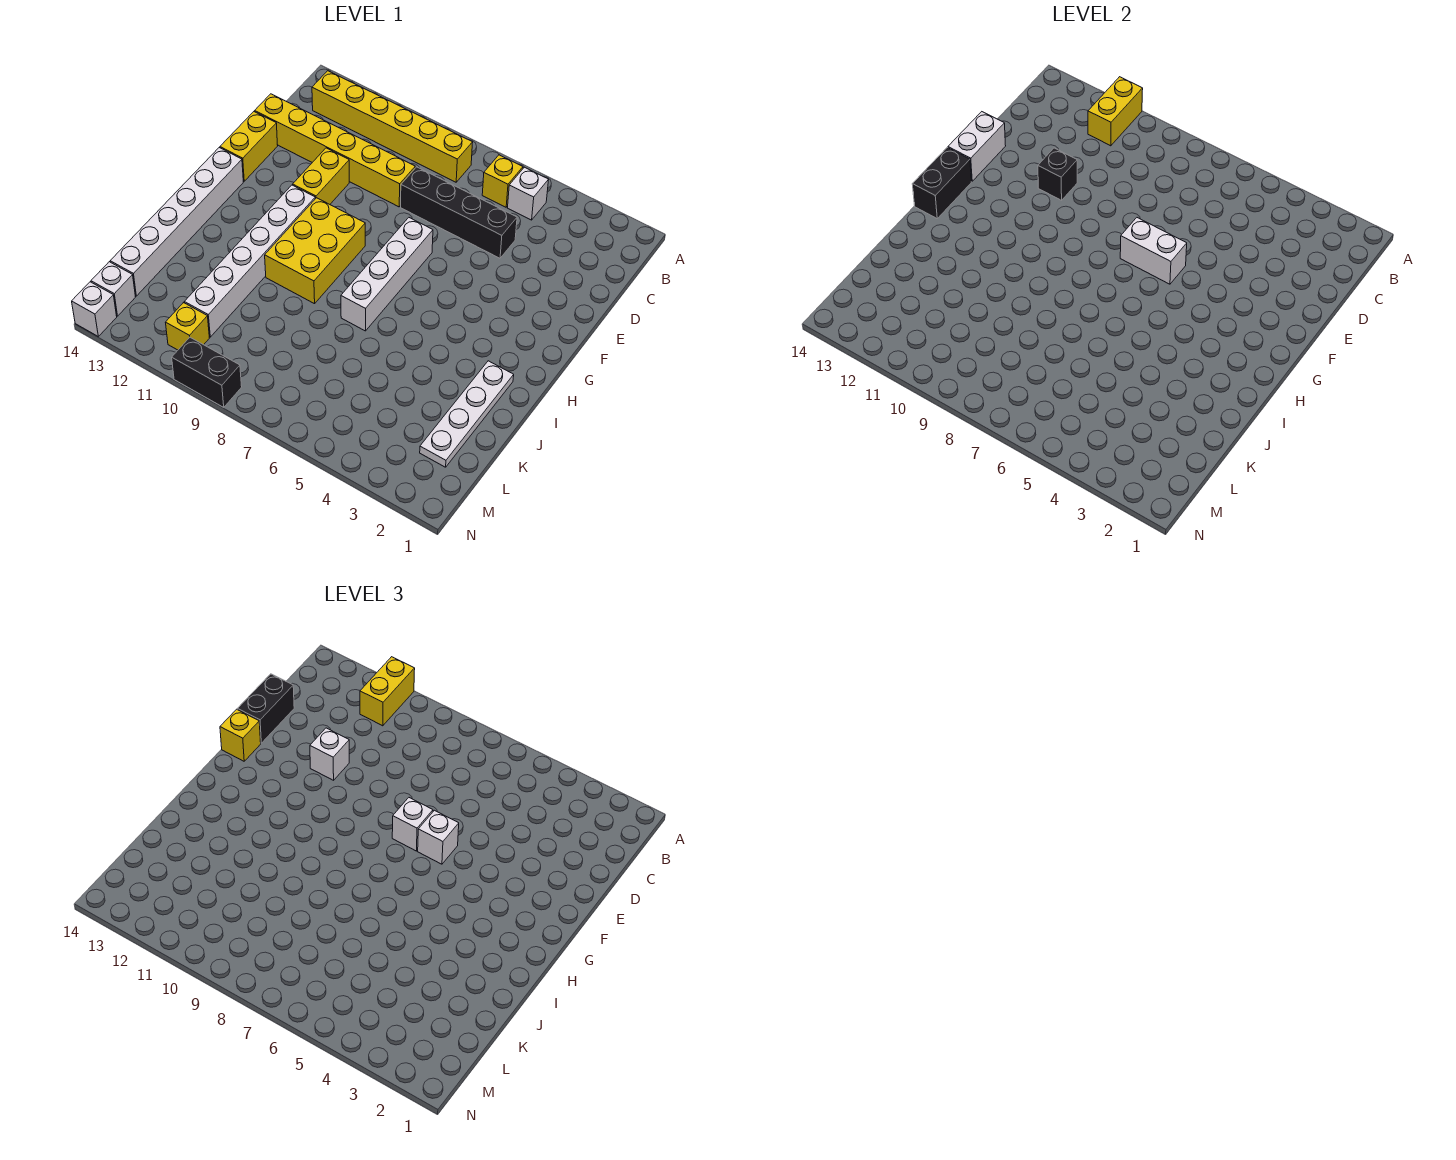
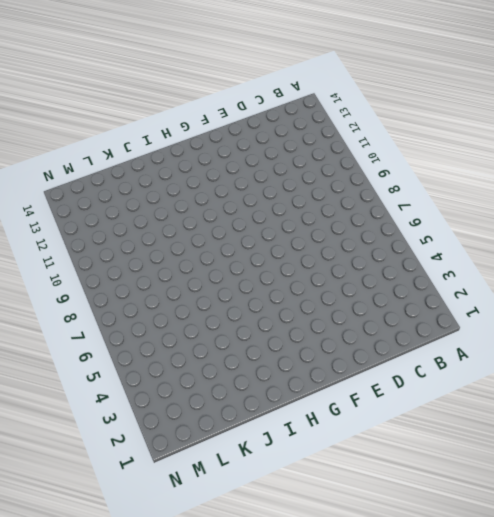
none -> white brick B5 level 1
none -> yellow brick B6 level 1
none -> yellow brick B8:B13 level 1

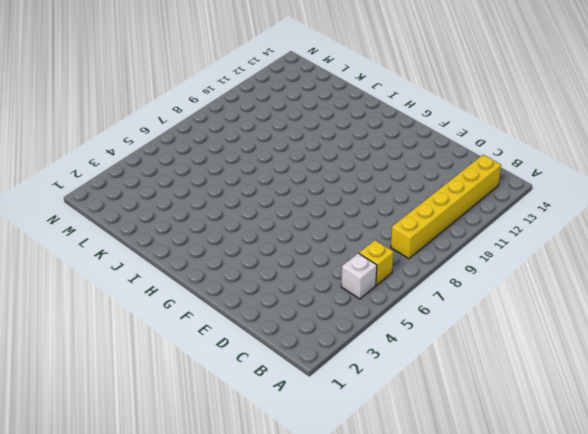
none -> black brick D5:D8 level 1
none -> yellow brick D9:D14 level 1
none -> yellow brick E11:F11 level 1

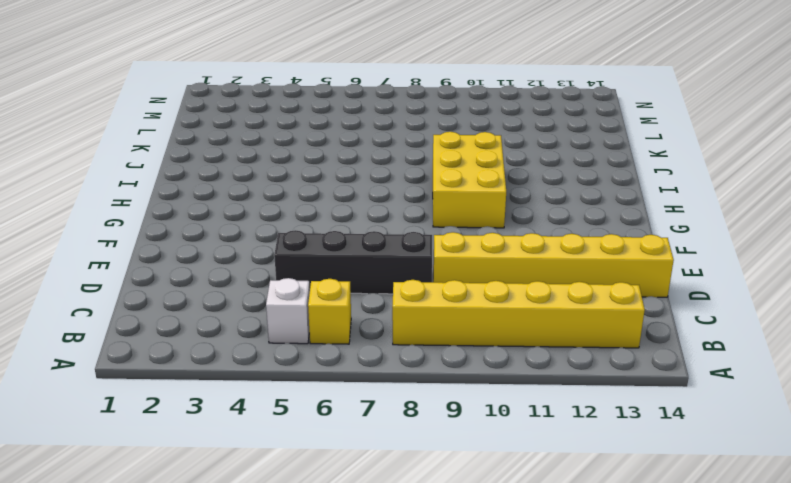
none -> yellow brick E11:F11 level 1
none -> yellow brick E14:F14 level 1
none -> white brick F7:I7 level 1

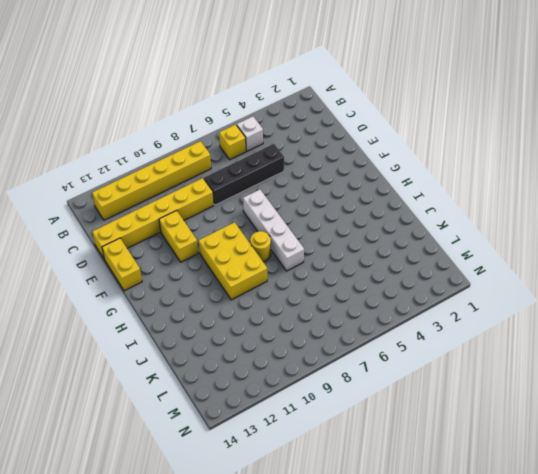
yellow round brick H8 level 1 -> none
none -> white brick G11:L11 level 1
none -> white brick G14:L14 level 1
none -> white plate I2:L2 level 1

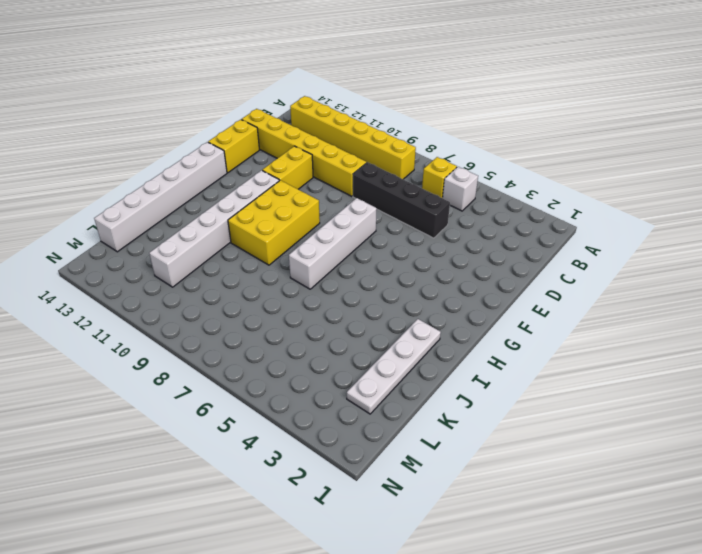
none -> yellow brick M11 level 1
none -> white brick M14 level 1
none -> black brick N9:N10 level 1

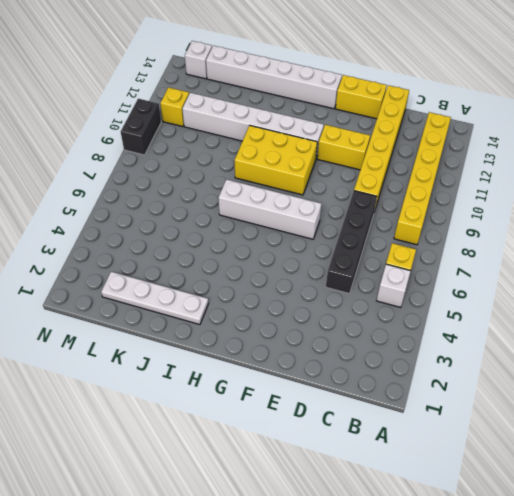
none -> white brick N14 level 1
none -> yellow brick A11:B11 level 2
none -> black brick E11 level 2

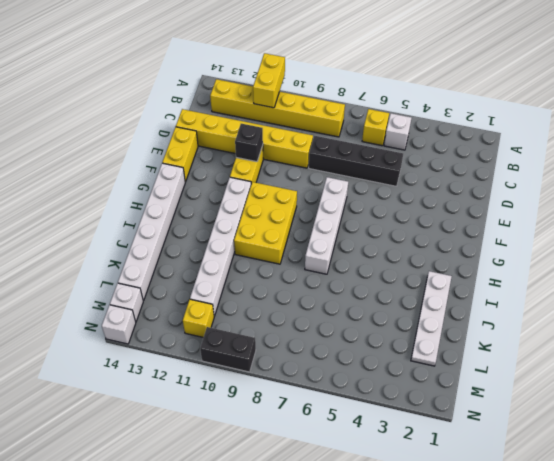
none -> white brick E14:F14 level 2
none -> white brick F6:F7 level 2
none -> black brick G14:H14 level 2

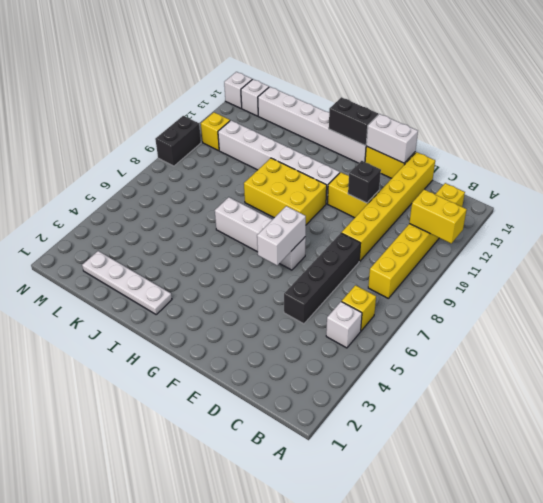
none -> yellow brick A11:B11 level 3
none -> black brick D14:E14 level 3
none -> white brick E11 level 3

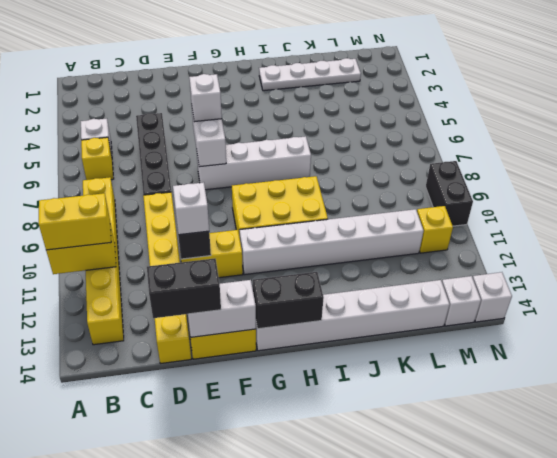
none -> white brick F7 level 3
none -> yellow brick F14 level 3

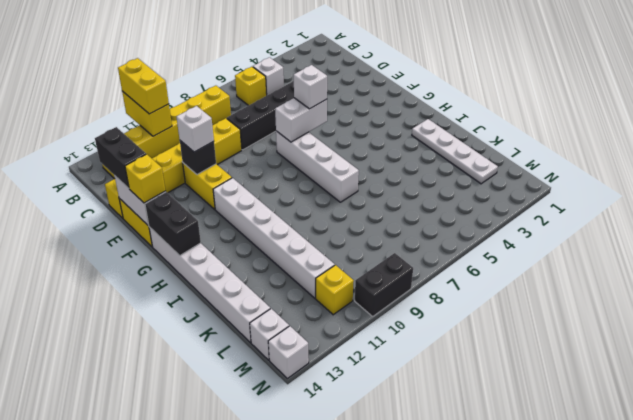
none -> yellow brick G9:I10 level 1
none -> white brick F7 level 3

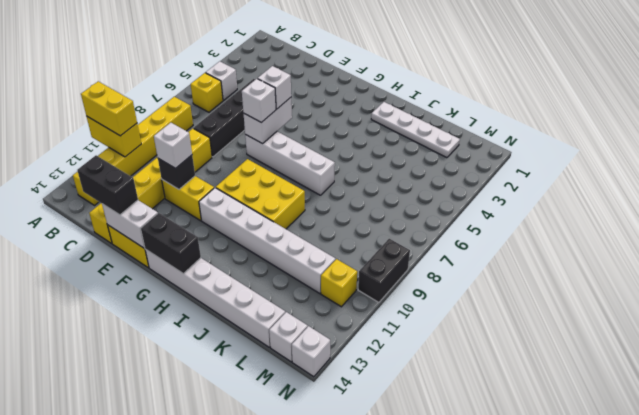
none -> yellow brick F14 level 3

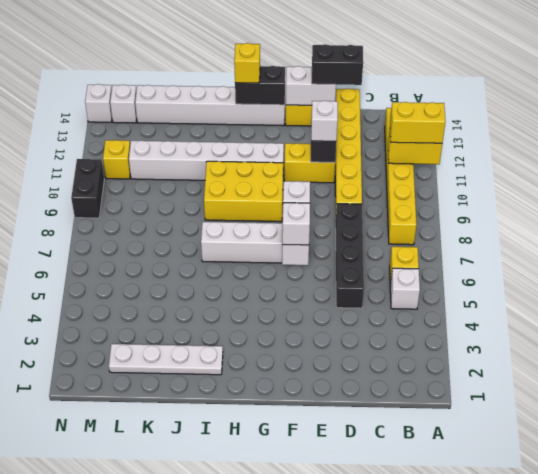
yellow brick H14 level 3 -> yellow brick F14 level 3

